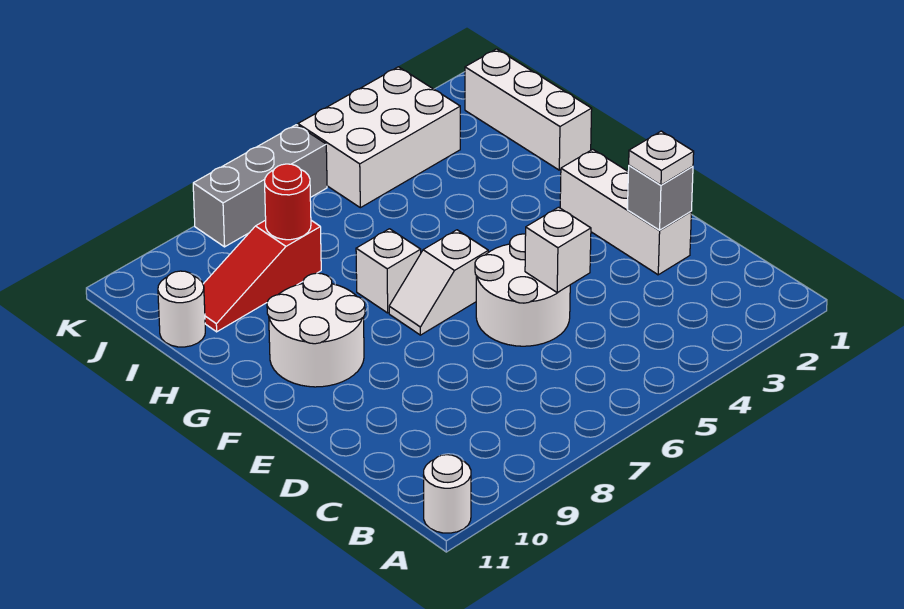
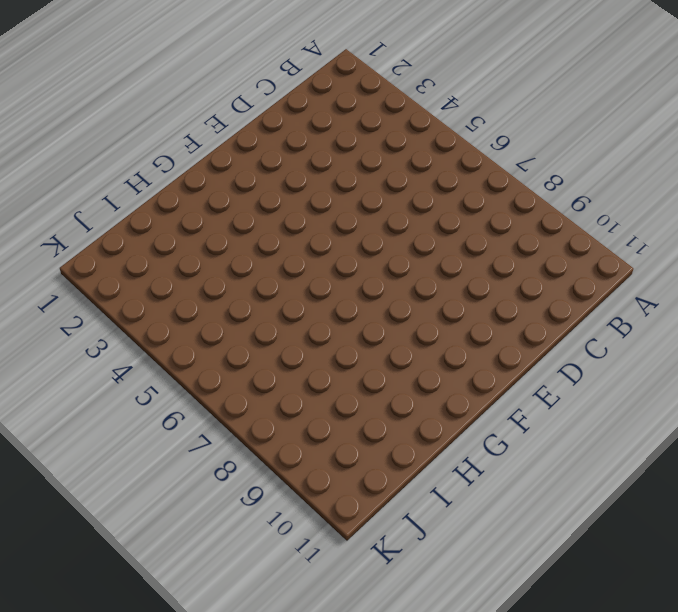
none -> white round brick A11 level 1
none -> white brick D2:F2 level 1
none -> white round brick D5:E6 level 1

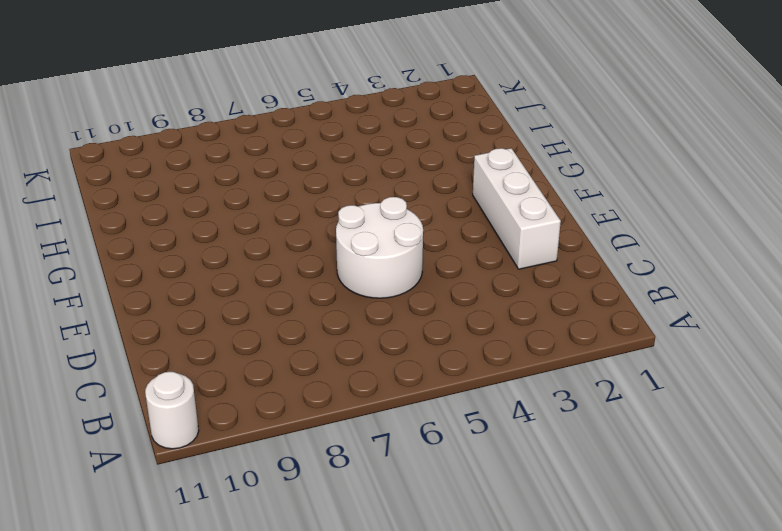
none -> white slope F6:F7 level 1 top 6
none -> white round brick F9:G10 level 1
none -> white brick G7 level 1

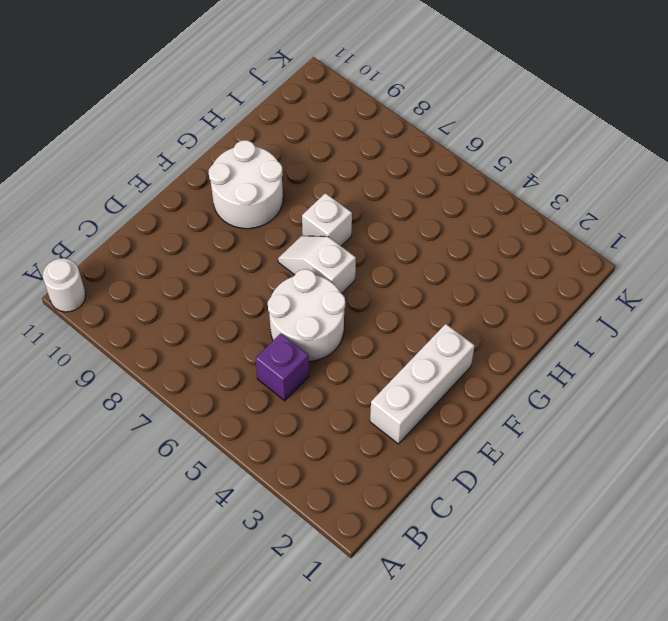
purple brick C5 level 1 -> none
none -> white brick H1:J1 level 1
none -> red slope I8:I10 level 1 top 8
none -> white round brick I11 level 1

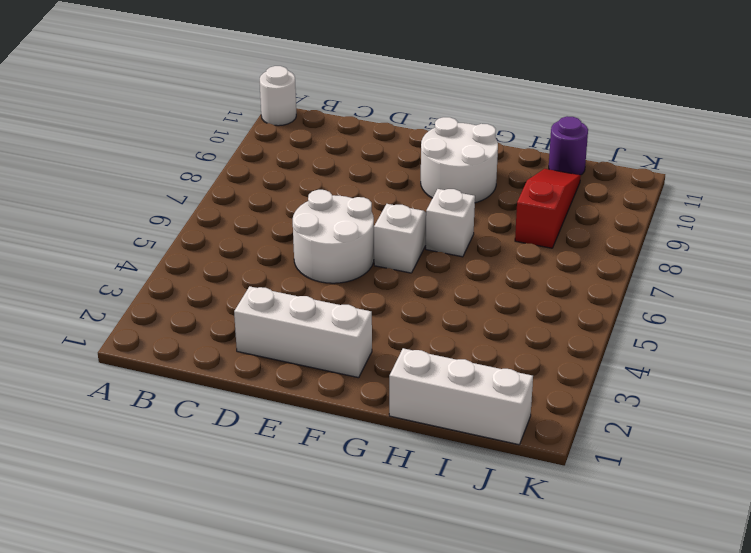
purple round brick I11 level 1 -> white round brick I11 level 1
none -> white brick J3:K5 level 1
none -> grey brick K6:K8 level 1
none -> grey brick D2 level 2

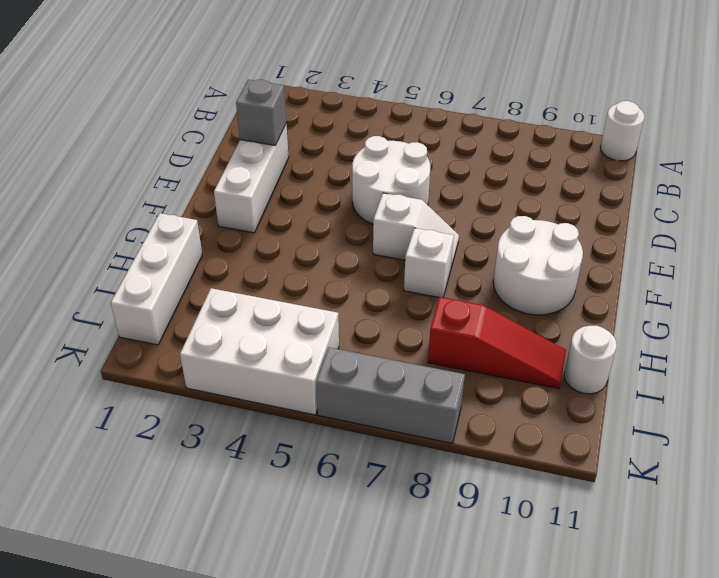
none -> white brick D5 level 2
none -> red round brick I8 level 2
none -> white plate D2 level 3

